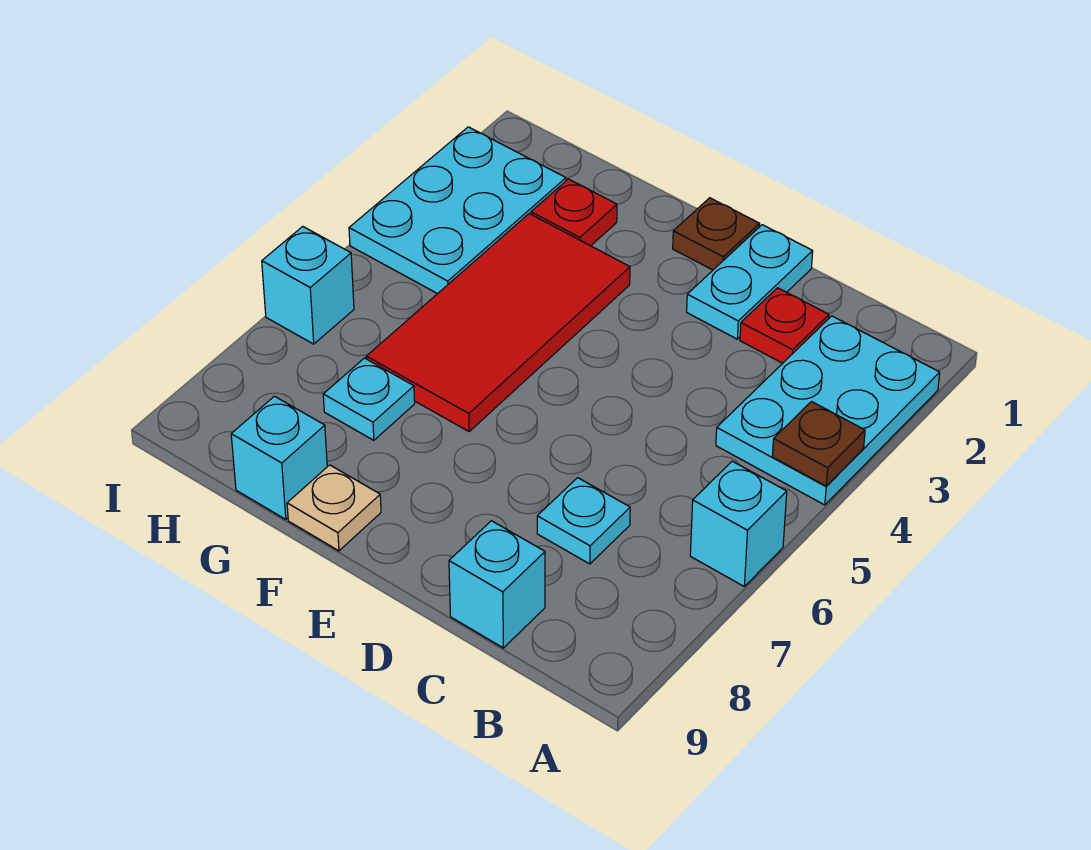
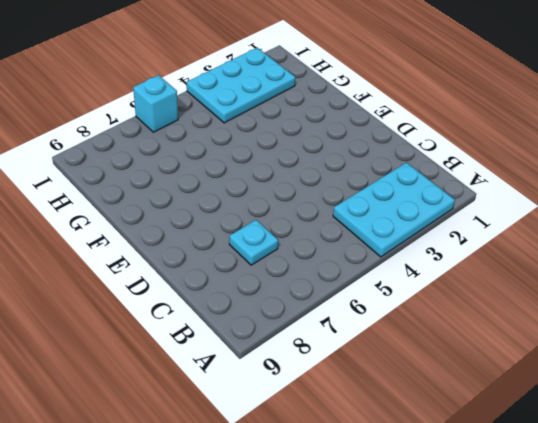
none -> cyan brick A6 level 1
none -> red plate C2 level 1
none -> cyan brick C9 level 1

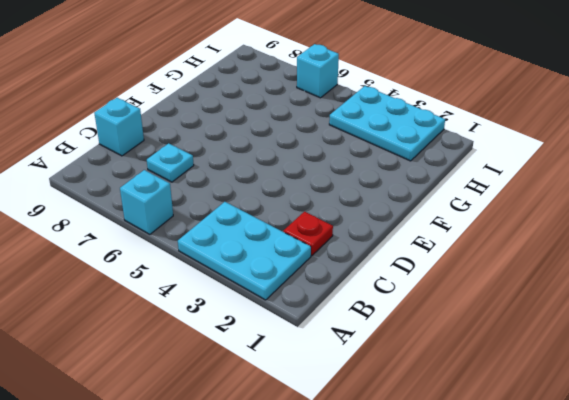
none -> cyan plate D1:D2 level 1
none -> brown plate E1 level 1
none -> red tile F3:G6 level 1

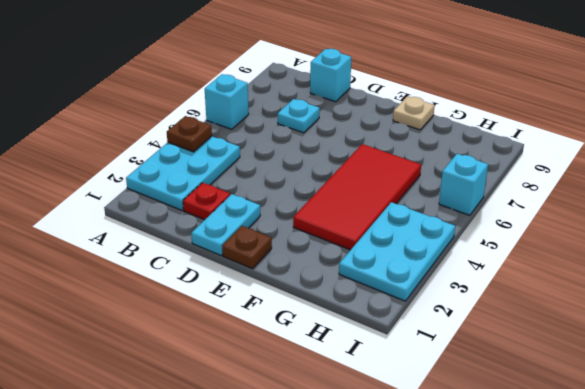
none -> red plate G2 level 1
none -> cyan plate G7 level 1
none -> cyan brick G9 level 1

